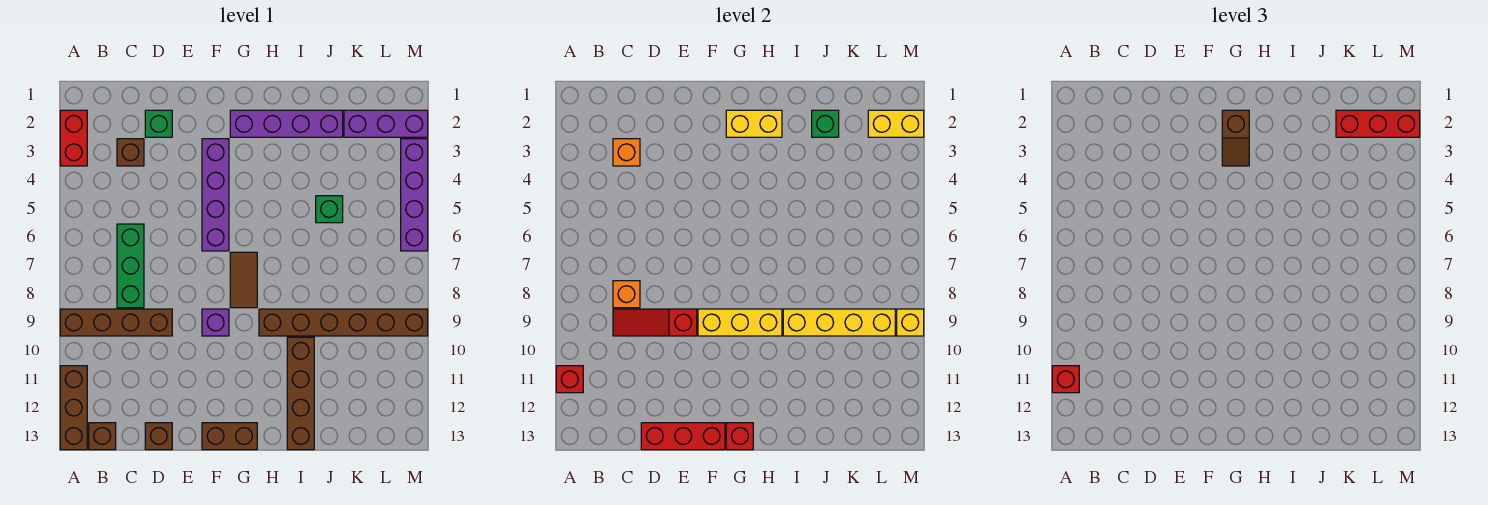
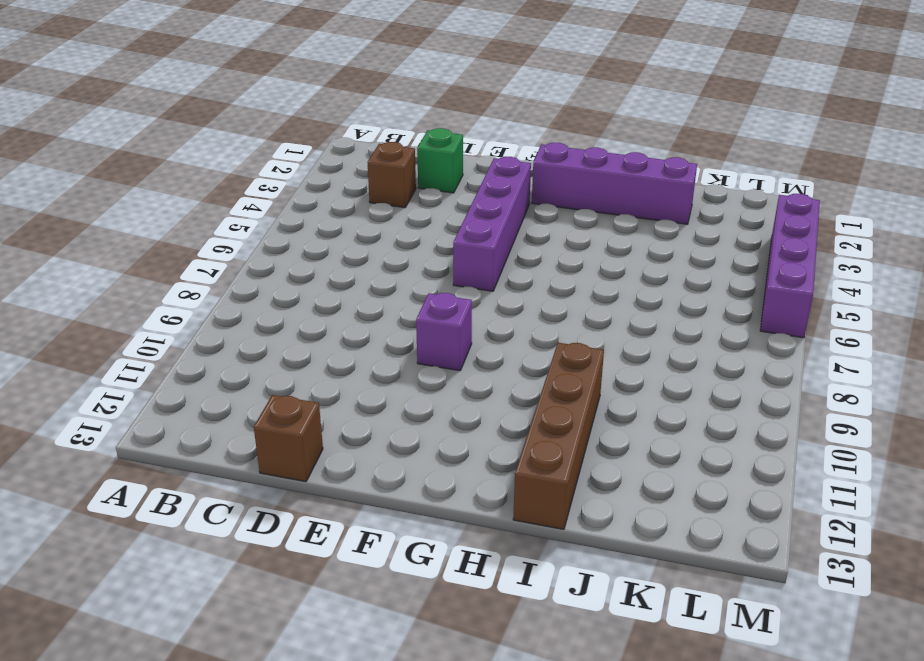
none -> red brick A2:A3 level 1
none -> brown brick A9:D9 level 1
none -> brown brick A11:A13 level 1
none -> brown brick B13 level 1

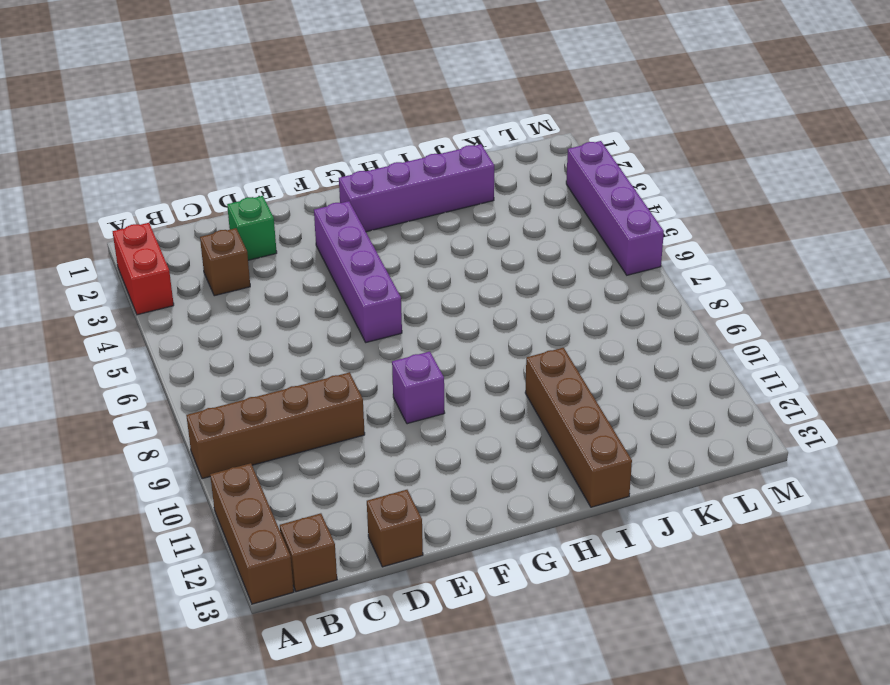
none -> green brick C6:C8 level 1
none -> brown brick F13:G13 level 1
none -> brown tile G7:G8 level 1
none -> brown brick H9:M9 level 1

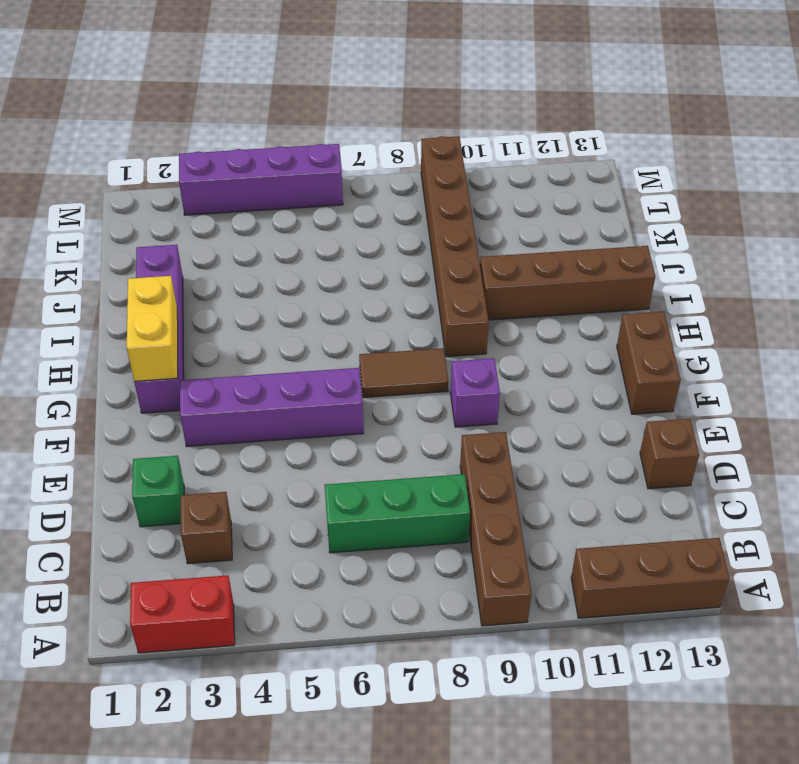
none -> brown brick B13 level 1
none -> green brick J5 level 1
none -> purple brick K2:M2 level 1
none -> red brick A11 level 2

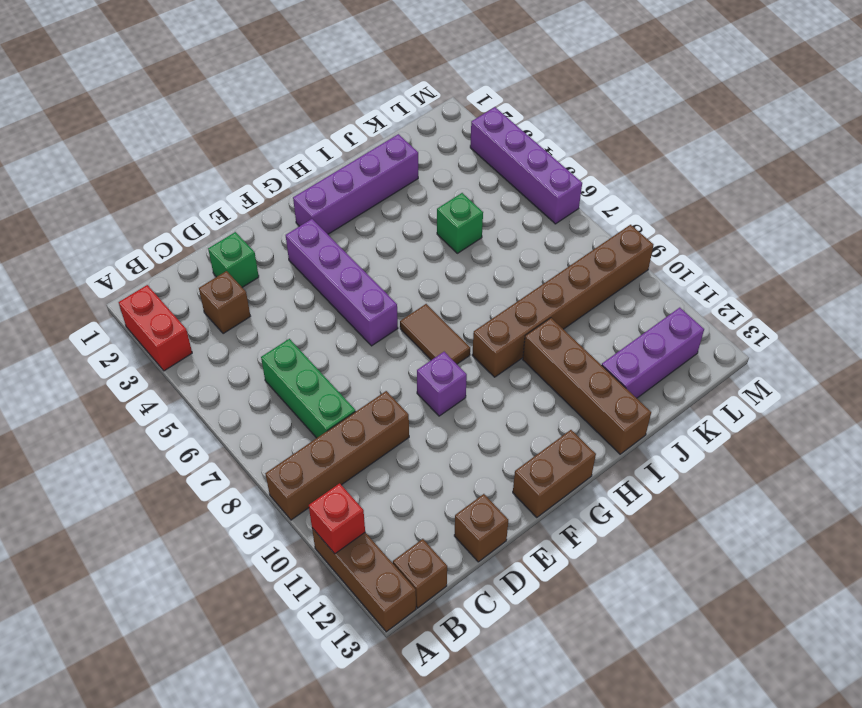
purple brick J12:L12 level 1 -> purple brick K2:M2 level 1
none -> orange brick C3 level 2
none -> orange brick C8 level 2
none -> red slope C9:E9 level 2 top E
none -> red brick D13:F13 level 2

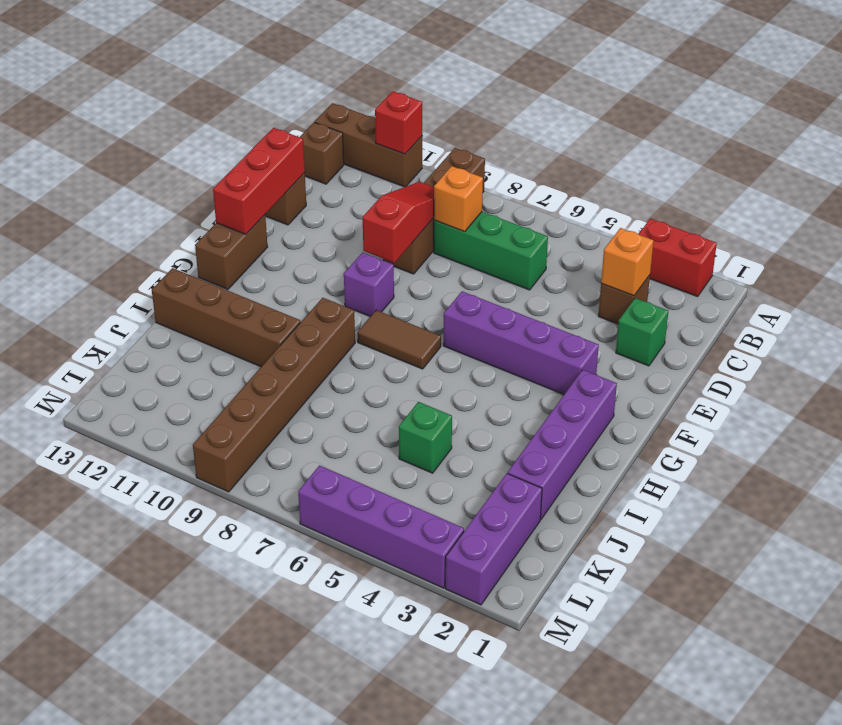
none -> yellow brick F9:H9 level 2
none -> yellow brick G2:H2 level 2
none -> red brick G13 level 2
none -> yellow brick I9:L9 level 2

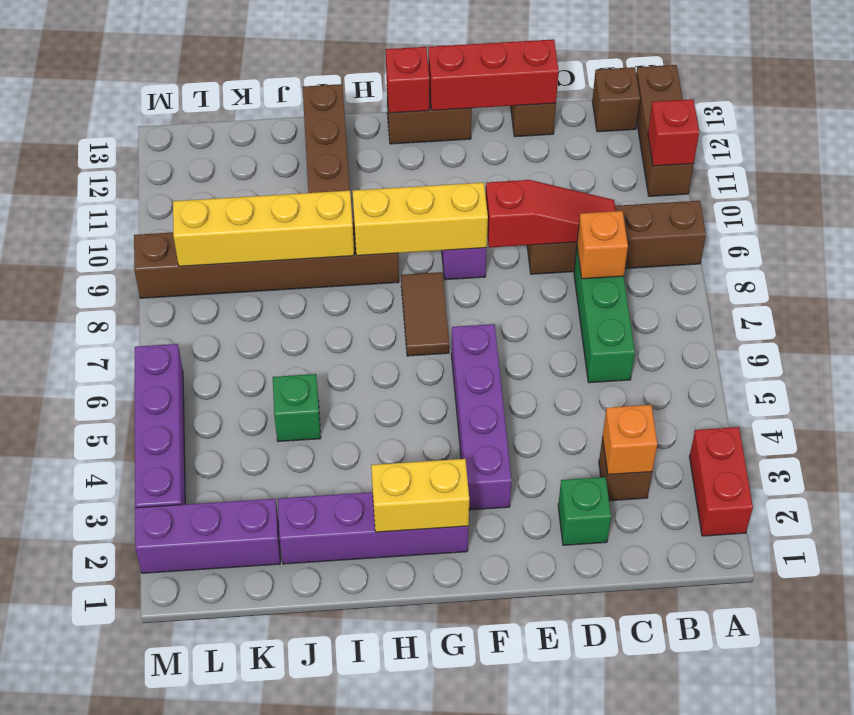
none -> green brick J2 level 2
none -> yellow brick L2:M2 level 2
none -> yellow brick M9 level 2
none -> red brick A11 level 3

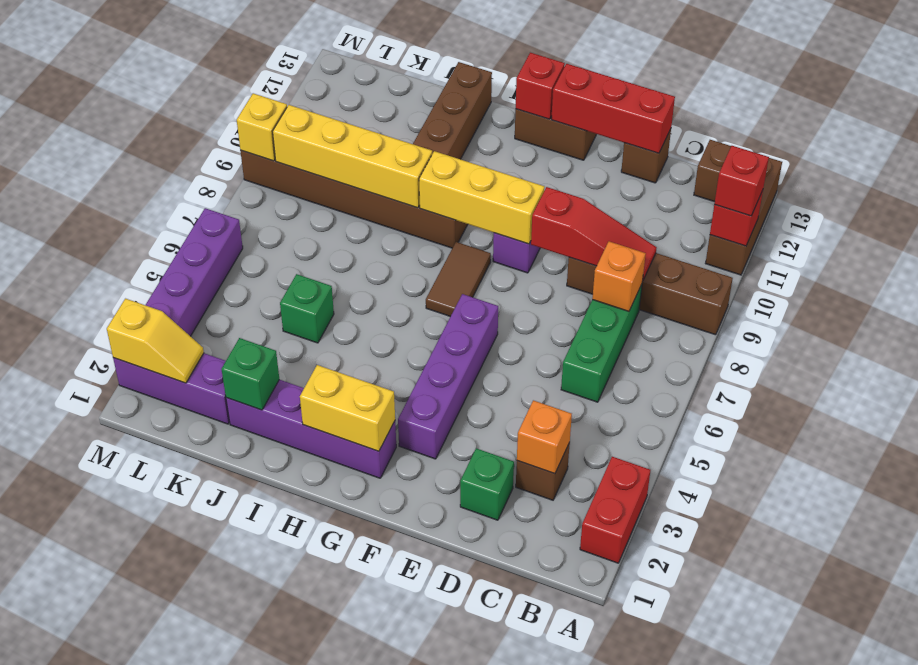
yellow slope L2:M2 level 2 top M -> yellow brick L2:M2 level 2
none -> brown slope G2:G3 level 3 top 2
none -> red brick K2:M2 level 3

